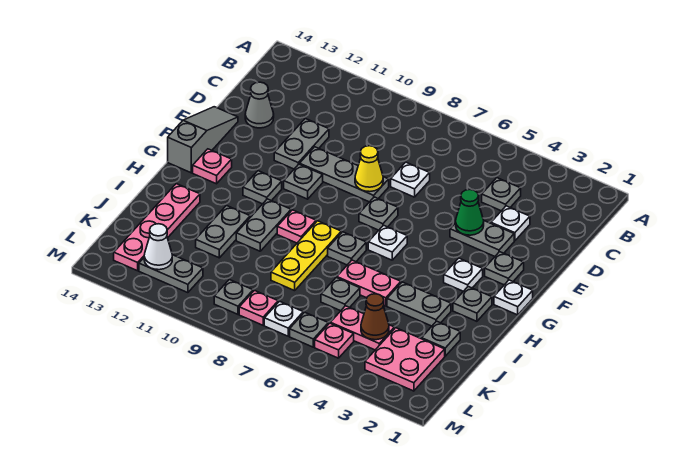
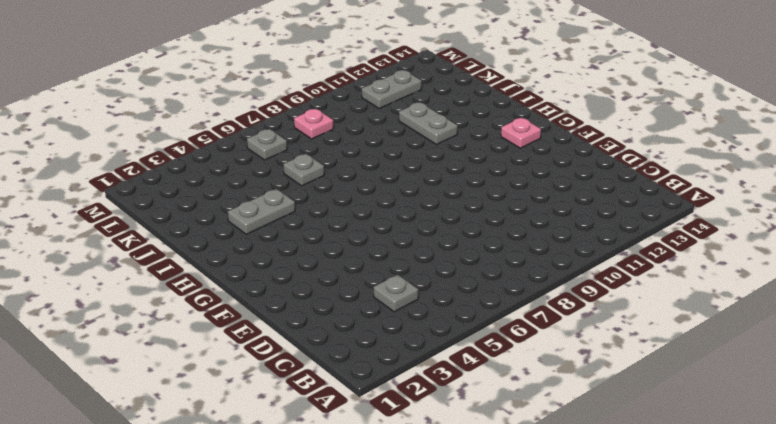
none -> white plate D3 level 1
none -> white plate D7 level 1
none -> grey plate D11:E11 level 1
none -> grey cone D13 level 1

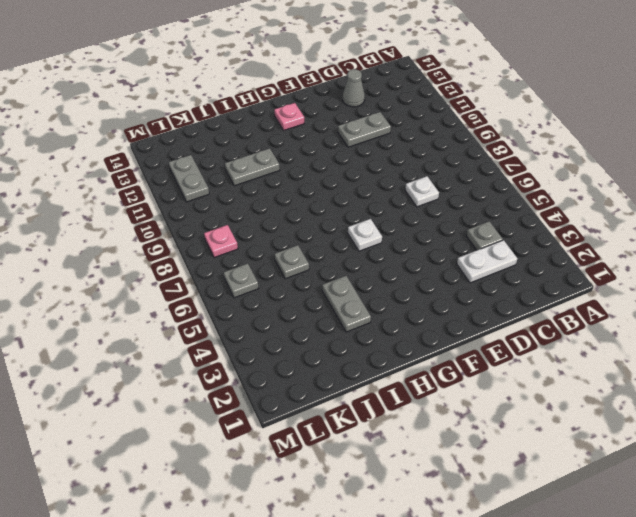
white plate C3:D3 level 1 -> white plate D3 level 1
none -> grey plate E3:E4 level 1
none -> grey plate E8:E10 level 1
none -> grey slope E14:G14 level 1 top G
none -> grey plate F2 level 1

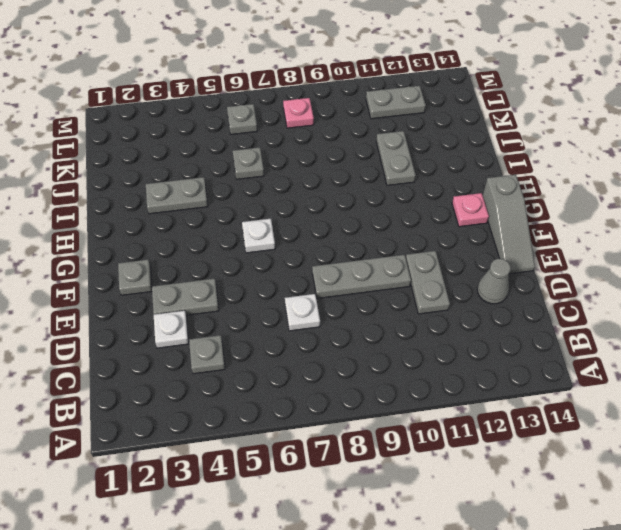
none -> grey plate F7 level 1
none -> grey plate F10 level 1
none -> white plate G1 level 1
none -> white plate G3 level 1

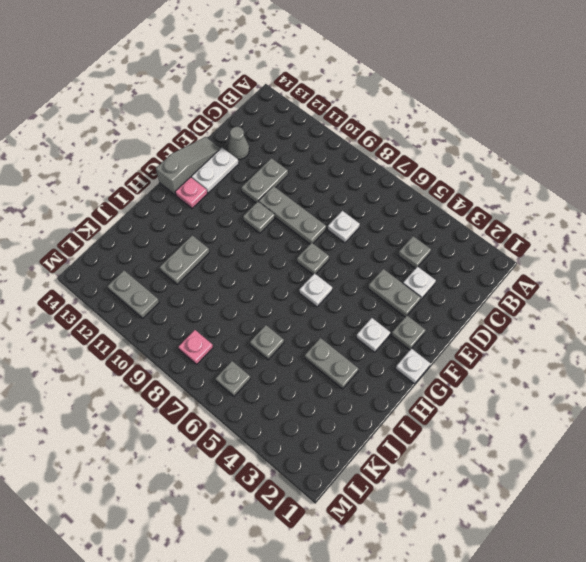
white plate E13:F13 level 1 -> none
none -> grey plate G11 level 1
none -> grey plate H2 level 1
none -> grey plate H7 level 1
none -> yellow plate H8:J8 level 1

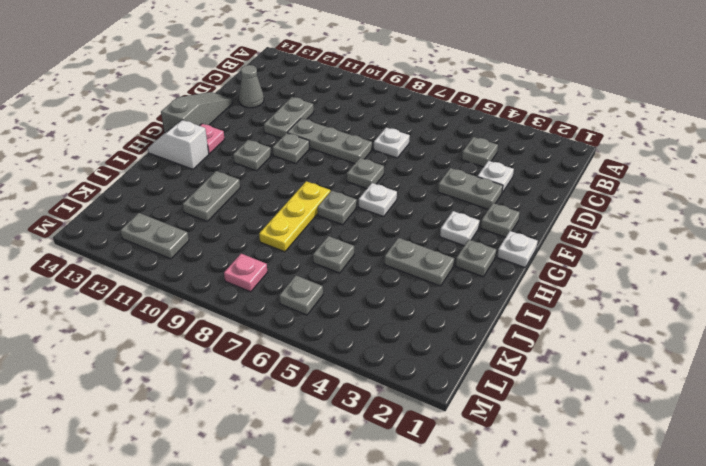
white slope H13:H14 level 1 top 13 -> none
none -> pink plate H9 level 1
none -> grey plate H10:I10 level 1
none -> pink plate I5:I6 level 1
none -> pink plate I13:L13 level 1

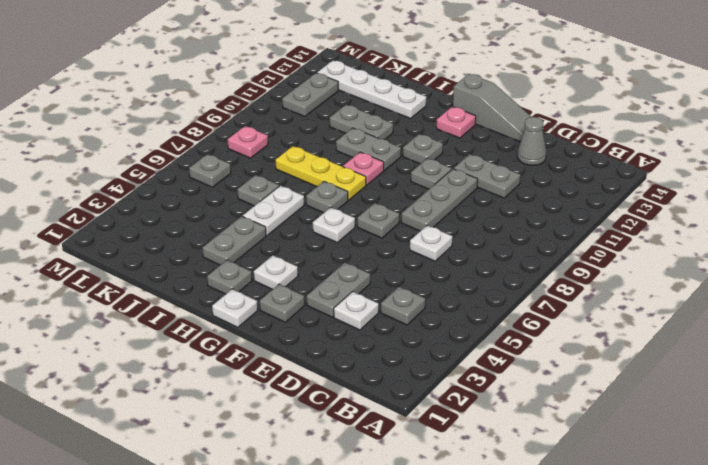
white plate I5:I6 level 1 -> pink plate I5:I6 level 1
white plate I13:L13 level 1 -> pink plate I13:L13 level 1
none -> grey plate J2 level 1
none -> pink plate K2:L3 level 1
none -> pink plate K4:K5 level 1
none -> pink plate L5 level 1

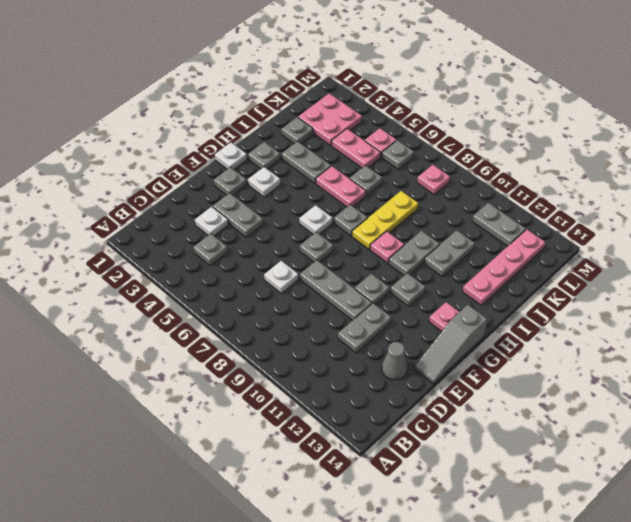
none -> white plate L7 level 1
none -> grey plate L9 level 1
none -> green cone E4 level 2
none -> yellow cone E8 level 2

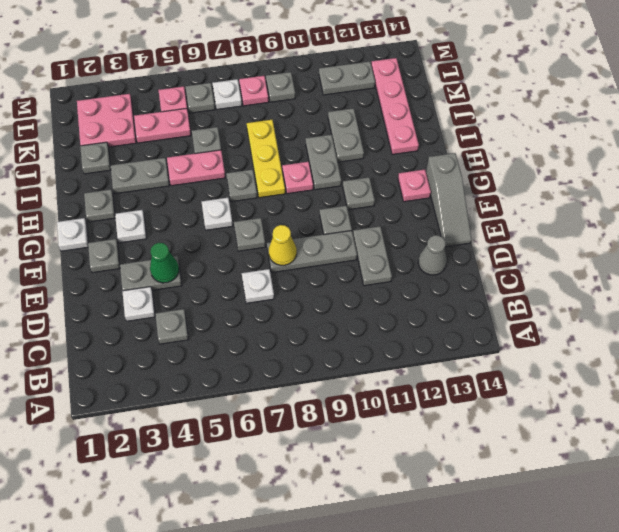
none -> brown cone K4 level 2
none -> white cone L12 level 2

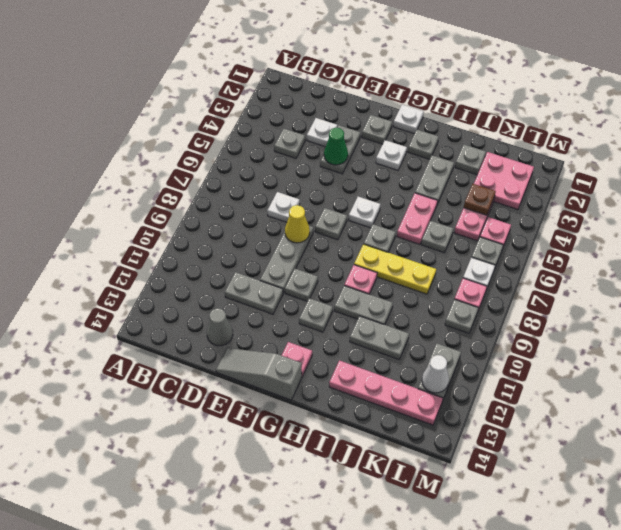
brown plate K4 level 2 -> brown cone K4 level 2

